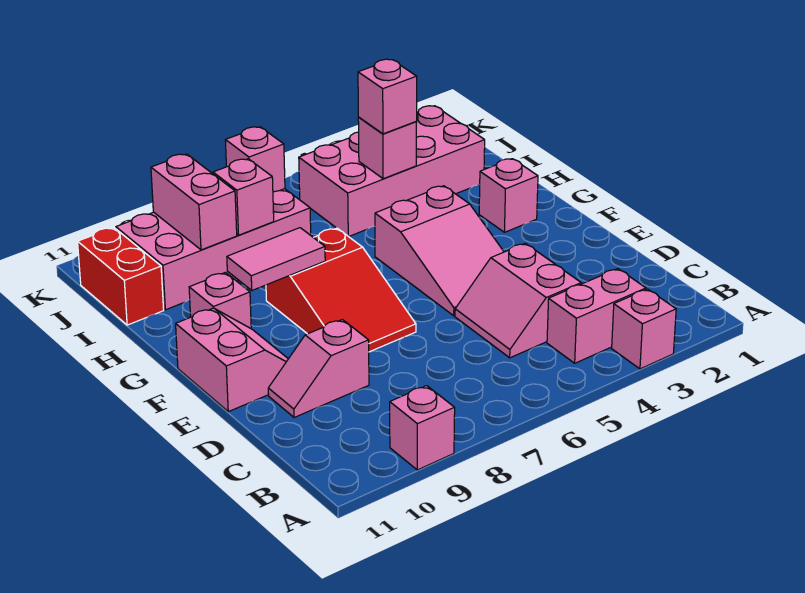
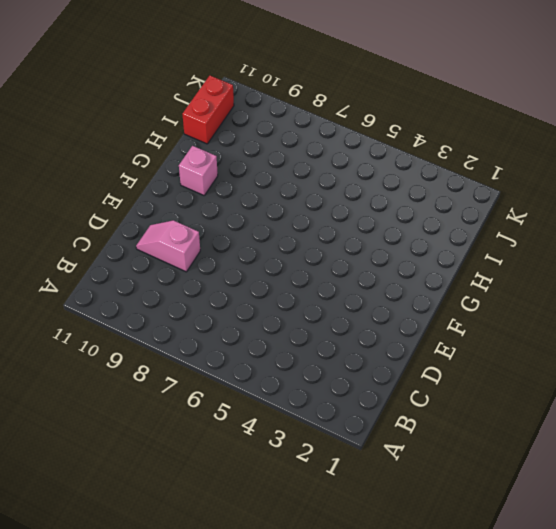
none -> pink brick A3 level 1
none -> pink brick A9 level 1
none -> pink brick B3:B4 level 1

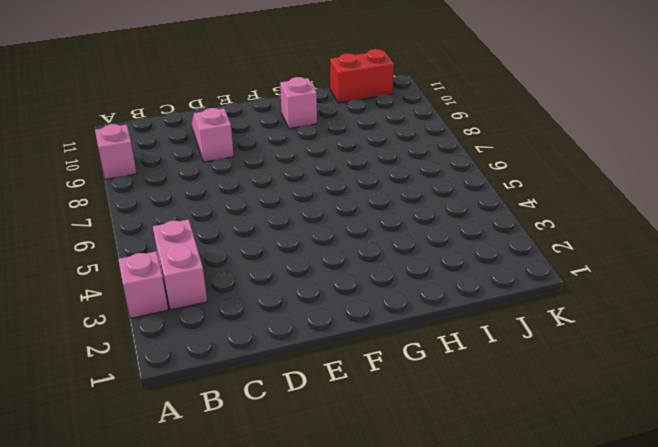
none -> pink slope C4:D5 level 1 top 4
none -> pink slope E4:G5 level 1 top G
none -> red slope E7:G8 level 1 top G

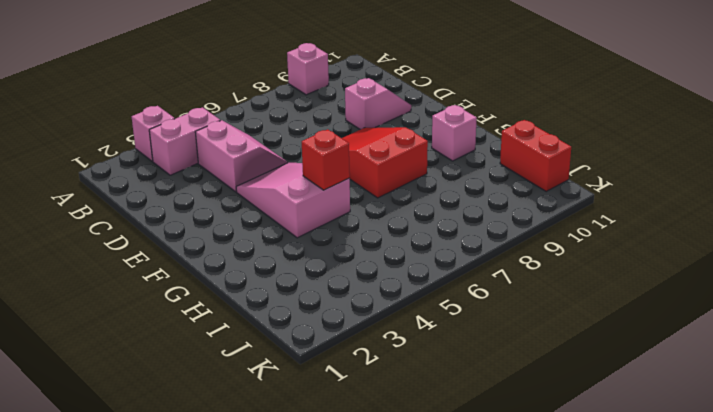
red brick G5 level 2 -> none
none -> pink slope E10:F11 level 1 top 11
none -> pink brick G2 level 1
none -> pink brick I2:J5 level 1

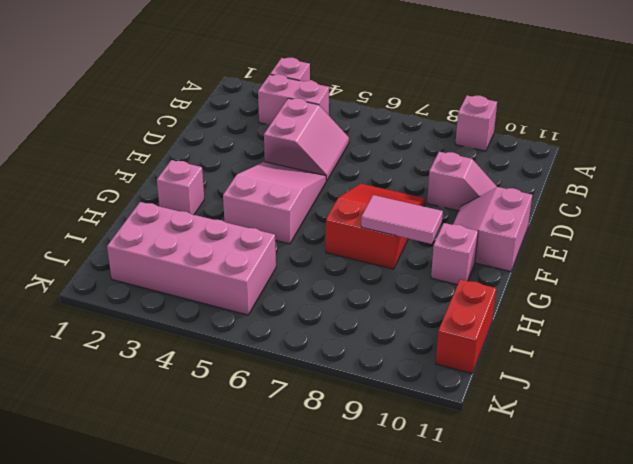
none -> pink brick I7:J10 level 1
none -> pink brick I4 level 2
none -> pink brick I8 level 2

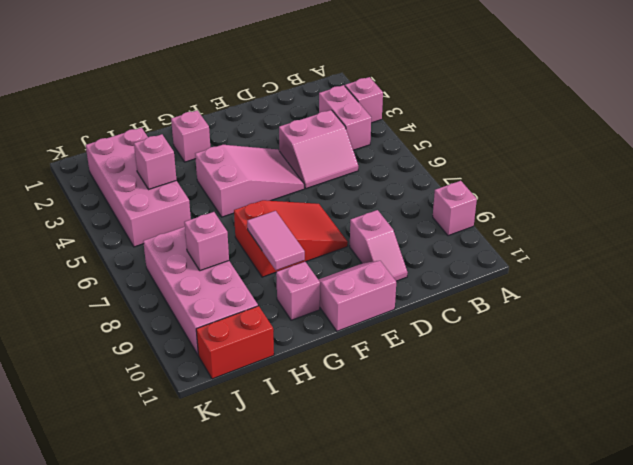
none -> pink brick I9:J9 level 2
none -> pink brick J7 level 2
none -> pink brick I4 level 3

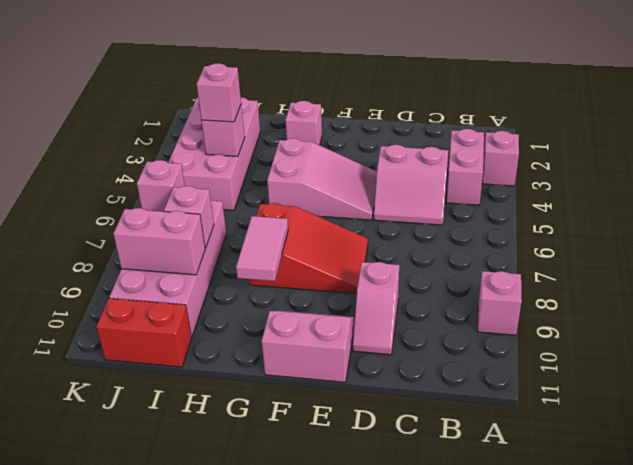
none -> pink brick G10 level 1

